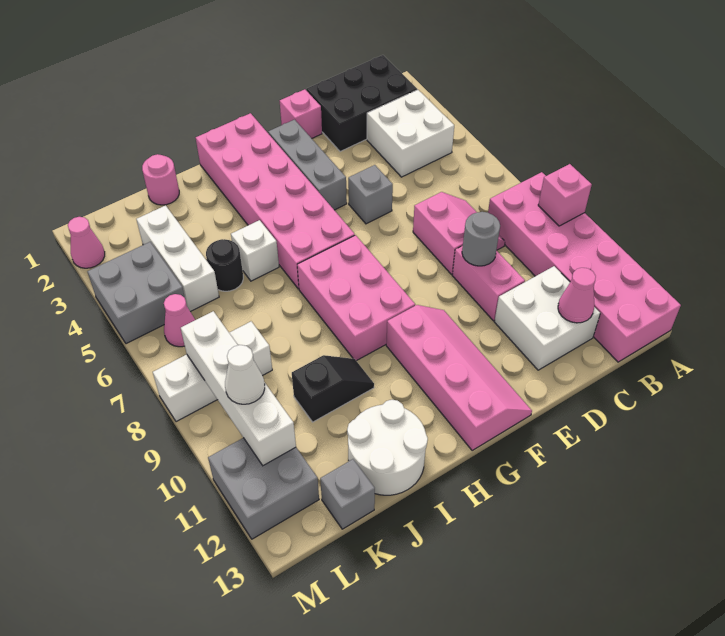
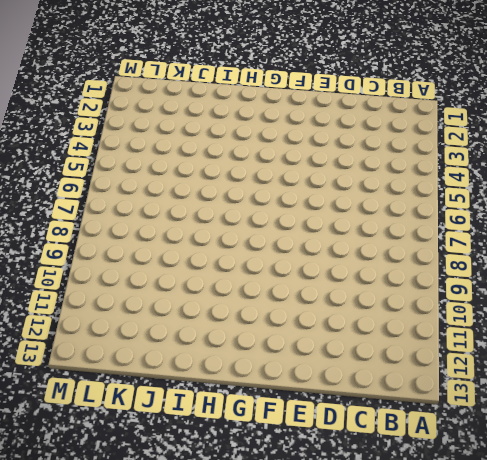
none -> pink brick A8:B13 level 1
none -> black brick B1:D2 level 1
none -> white brick B3:C4 level 1

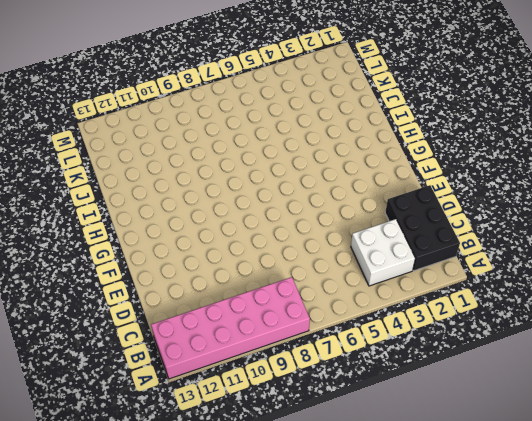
none -> pink slope C7:D8 level 1 top D
none -> white brick C11:D12 level 1
none -> pink brick D9:D10 level 1

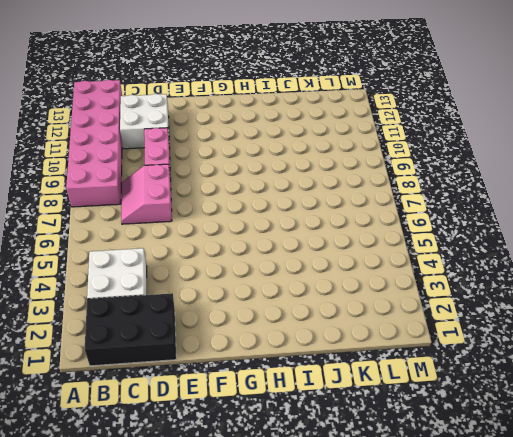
none -> pink brick E1 level 1
none -> grey brick E5 level 1
none -> grey brick F2:F4 level 1

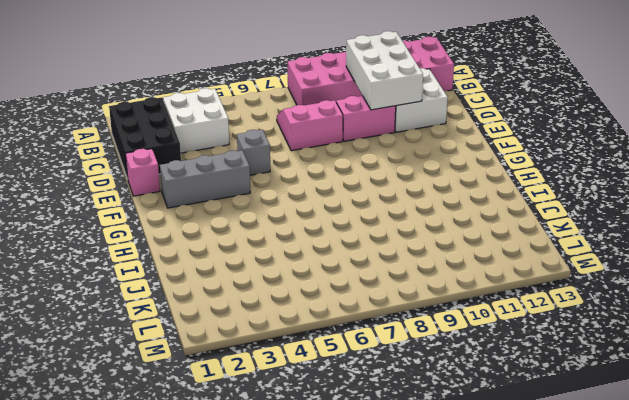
white brick B10:D11 level 2 -> none
none -> pink slope F10:G13 level 1 top G
none -> pink brick G1:H6 level 1
none -> pink brick G7:H9 level 1

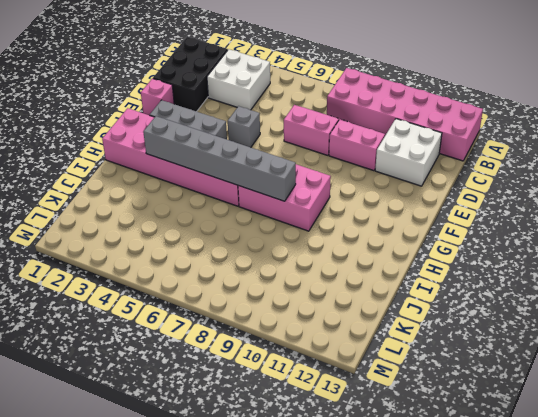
grey brick H3:H8 level 2 -> none
none -> pink slope F10:G13 level 1 top G
none -> white brick I5 level 1
none -> black slope I10:J10 level 1 top J

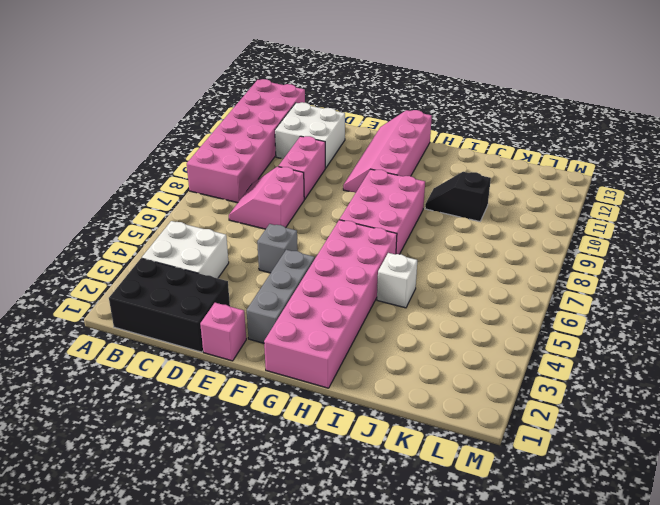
none -> white round brick I12:J13 level 1
none -> pink round brick J1 level 1
none -> black round brick J5 level 1

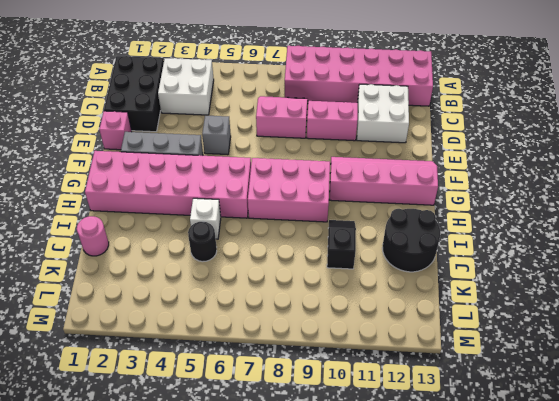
black round brick I12:J13 level 1 -> white round brick I12:J13 level 1
none -> white brick K3:K5 level 1
none -> white brick K8:M8 level 1
none -> grey brick K13 level 1

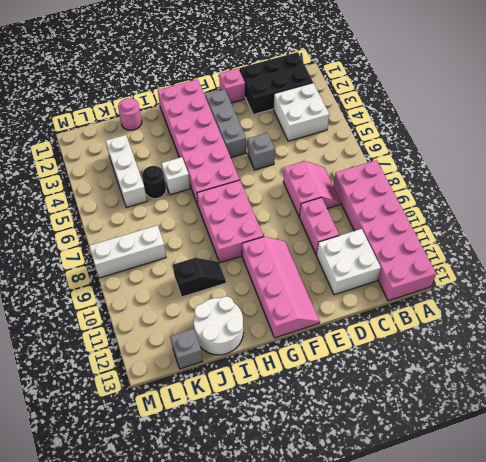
none -> grey brick L4:M5 level 1
none -> pink cone L6 level 1
none -> grey brick L11:M12 level 1

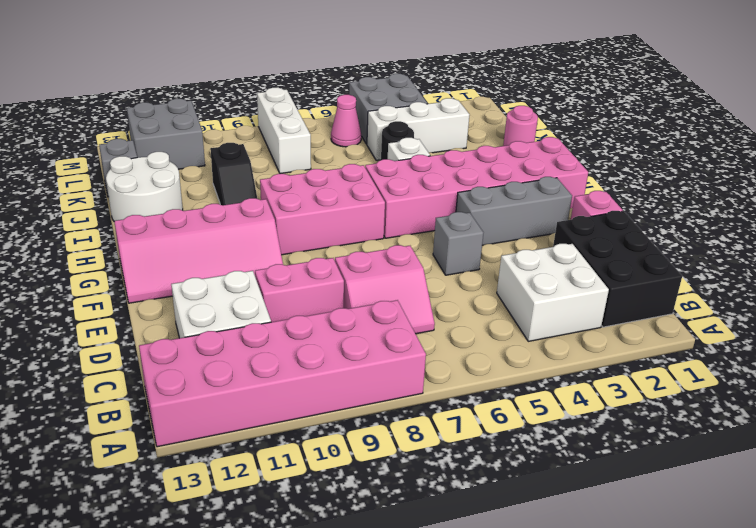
none -> pink cone M2 level 1
none -> pink brick A9 level 2
none -> pink cone C12 level 2

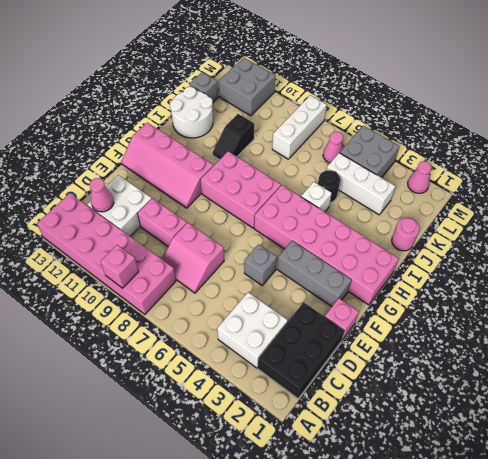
none -> grey round brick D9 level 2
none -> white brick L8:L11 level 2
none -> white cone L10 level 3

